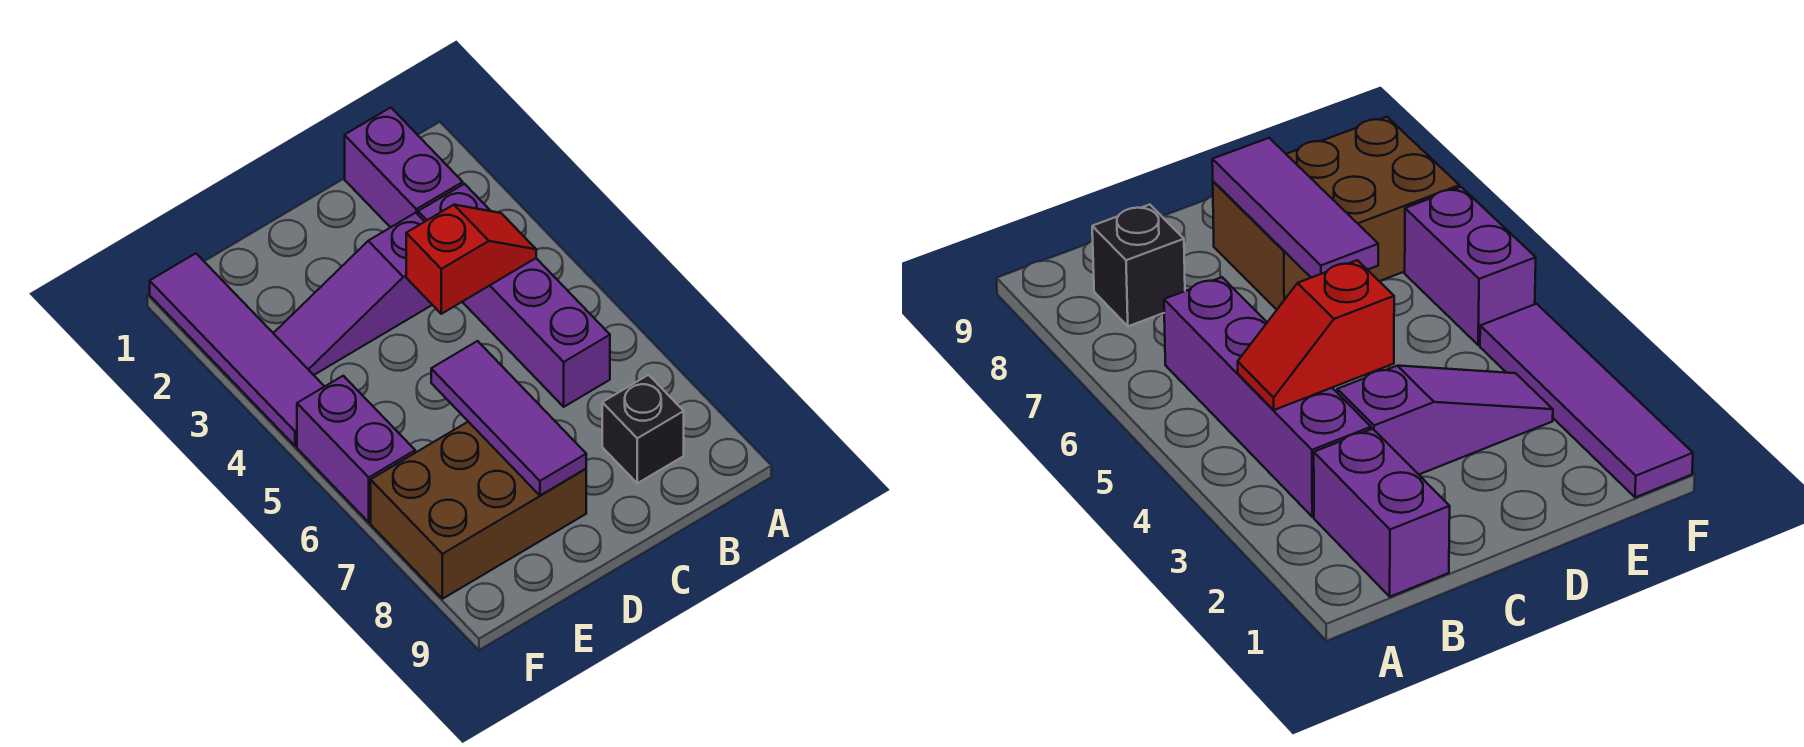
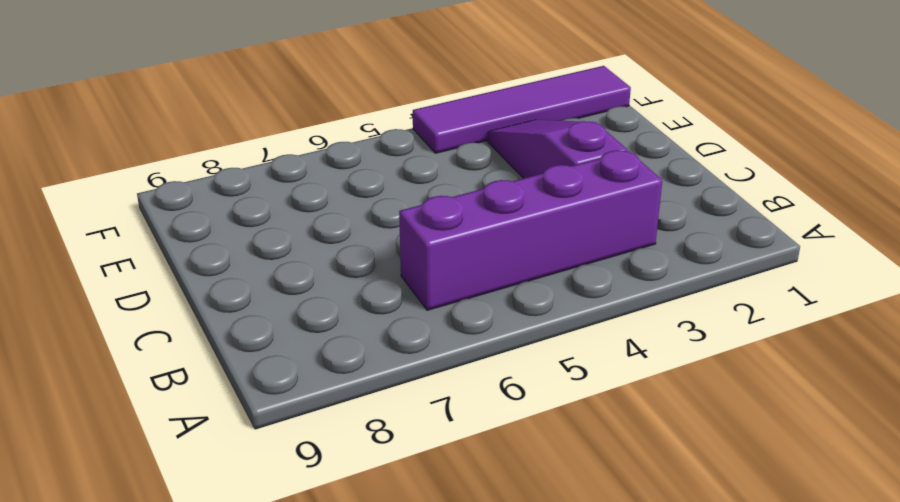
none -> purple brick B1:B2 level 1
none -> black brick B8 level 1

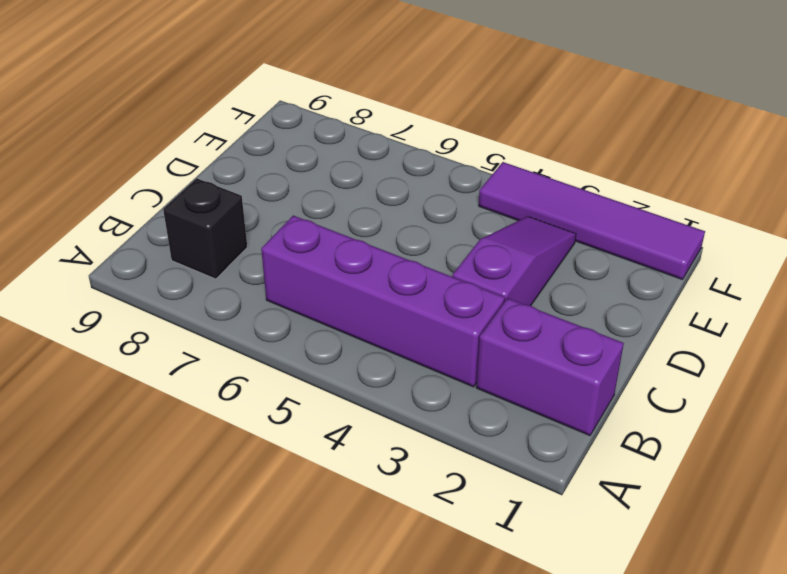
none -> brown brick D7:F8 level 1
none -> purple brick F5:F6 level 1

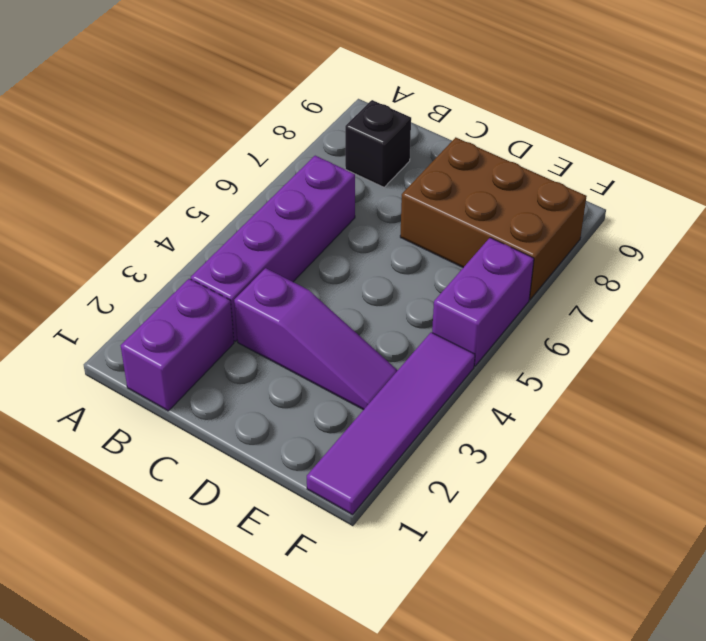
none -> red slope B4:C4 level 2 top C
none -> purple tile D6:D8 level 2

